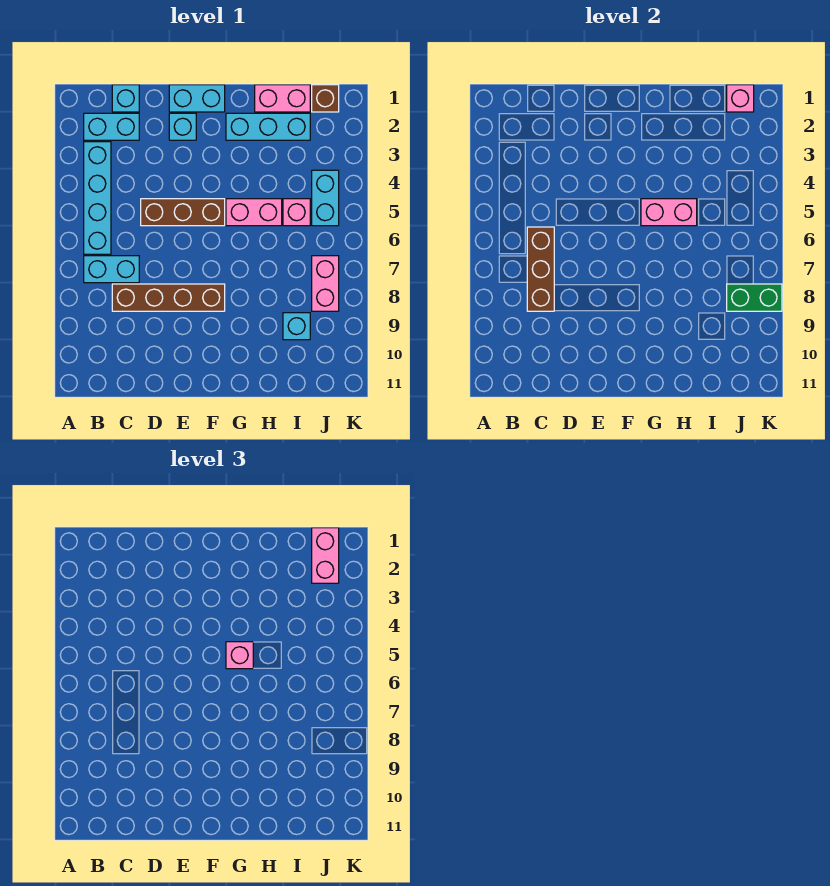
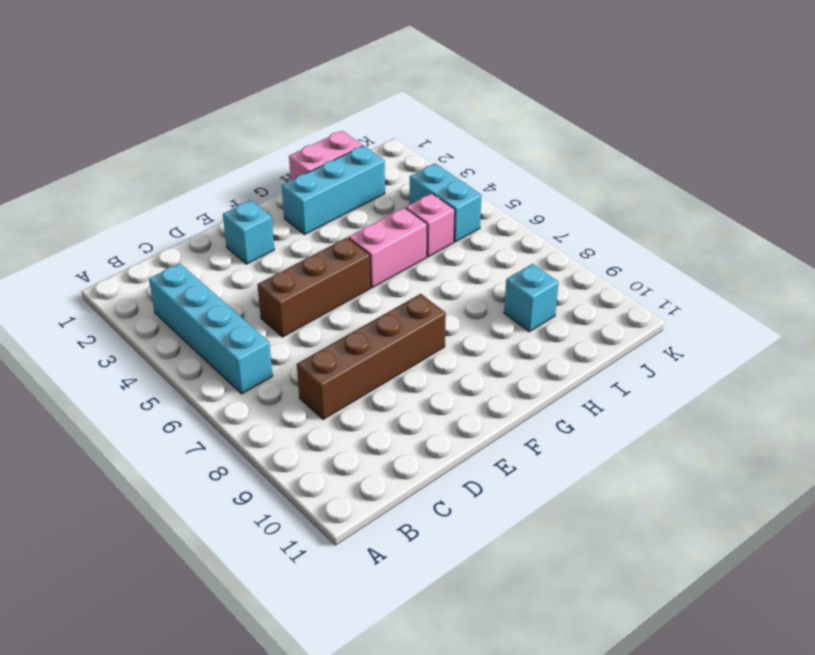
none -> cyan brick B2:C2 level 1
none -> cyan brick B7:C7 level 1
none -> cyan brick C1 level 1

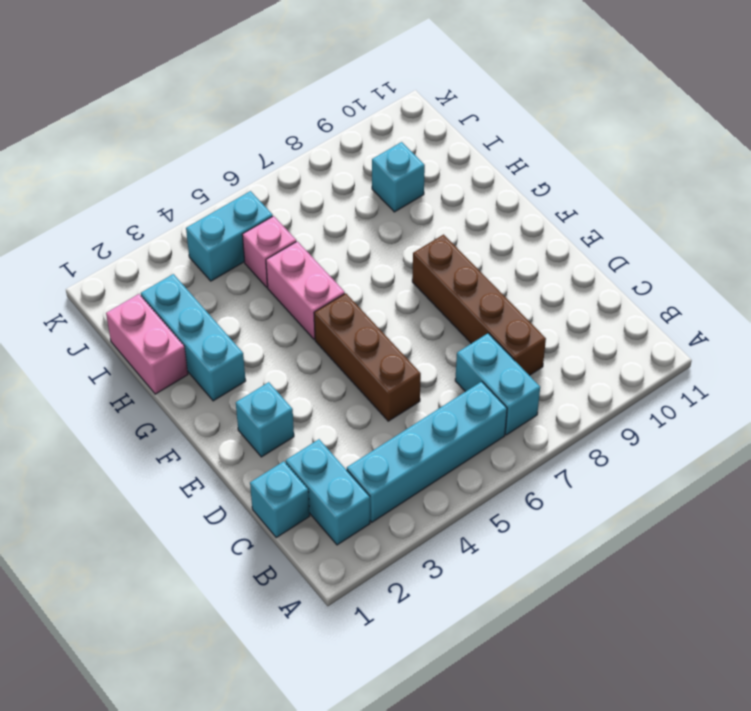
none -> cyan brick E1:F1 level 1
none -> brown brick J1 level 1
none -> pink brick J7:J8 level 1

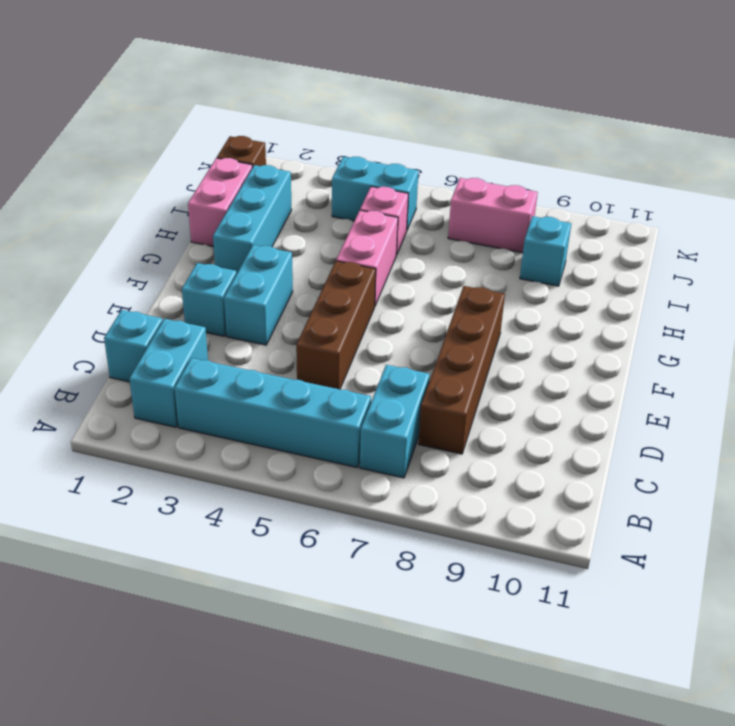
cyan brick E3:F3 level 1 -> cyan brick E1:F1 level 1
none -> brown brick C6:C8 level 2
none -> pink brick G5:H5 level 2
none -> pink brick J1 level 2

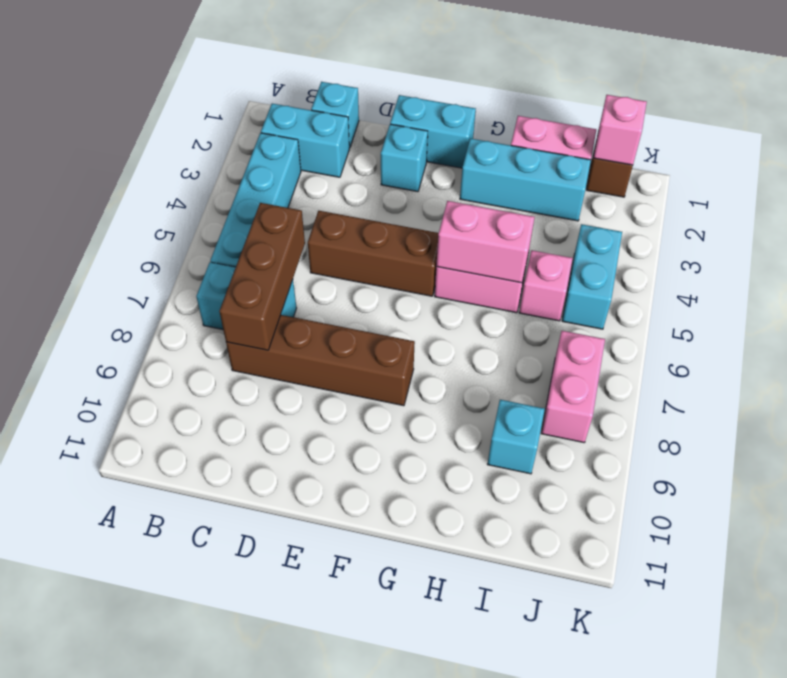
none -> green brick J8:K8 level 2
none -> pink brick G5 level 3
none -> pink brick J1:J2 level 3

